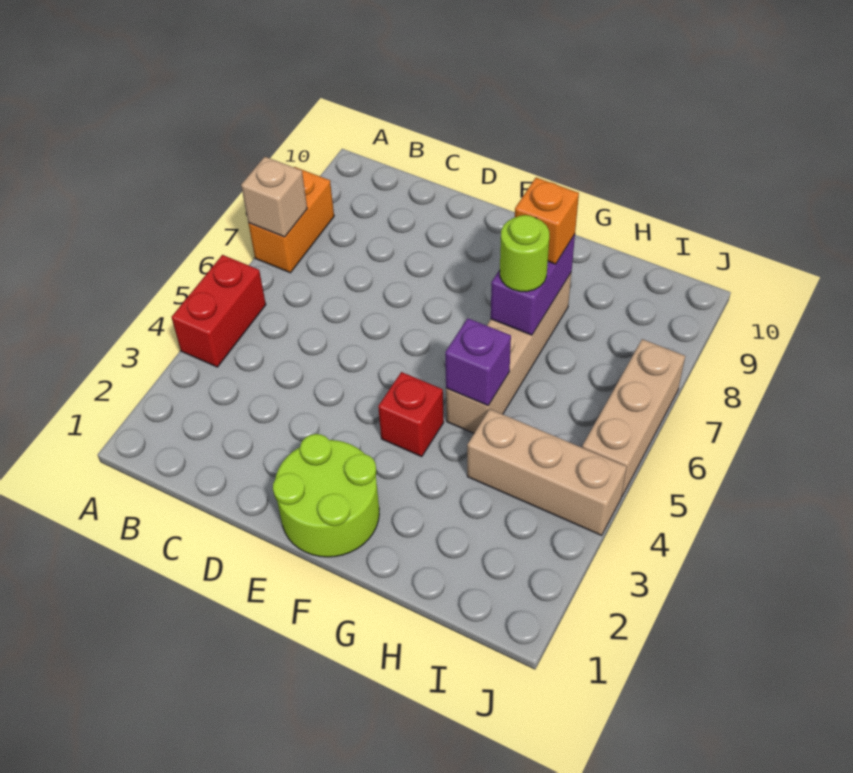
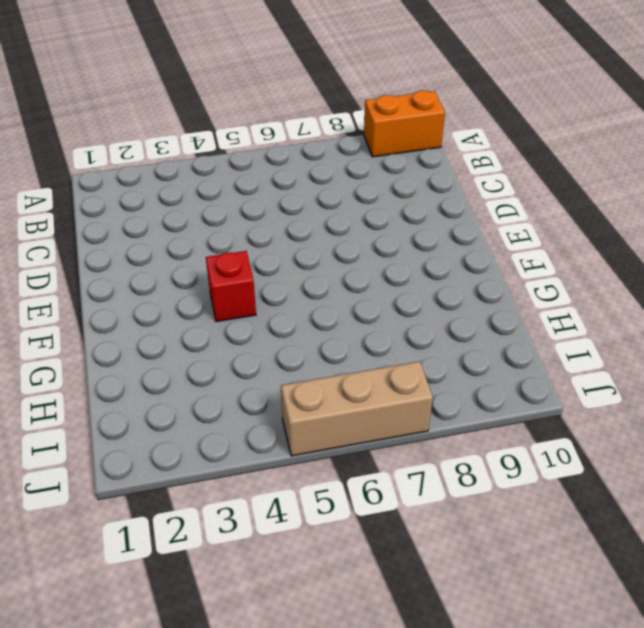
orange brick A9:A10 level 1 -> orange brick A7:A8 level 1
none -> red brick A4:A5 level 1
none -> lime round brick E1:F2 level 1
none -> tan brick G5:G8 level 1

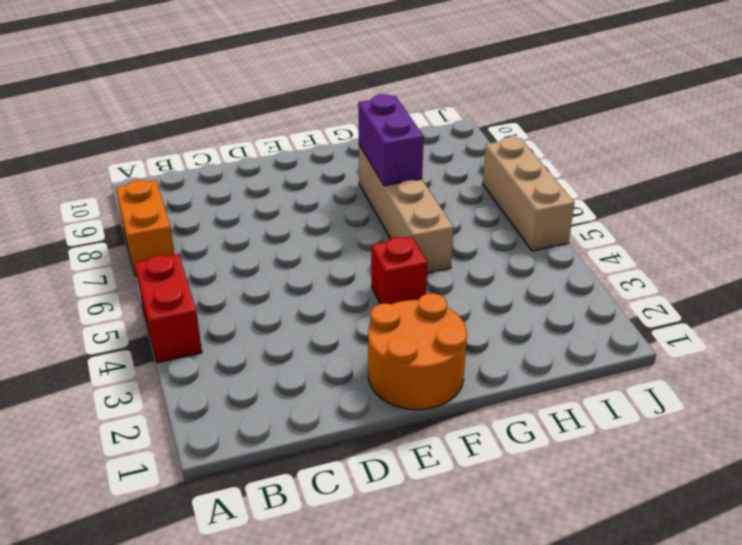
orange round brick E1:F2 level 1 -> lime round brick E1:F2 level 1
none -> tan brick H4:J4 level 1
none -> tan brick A7 level 2
none -> purple brick G5 level 2

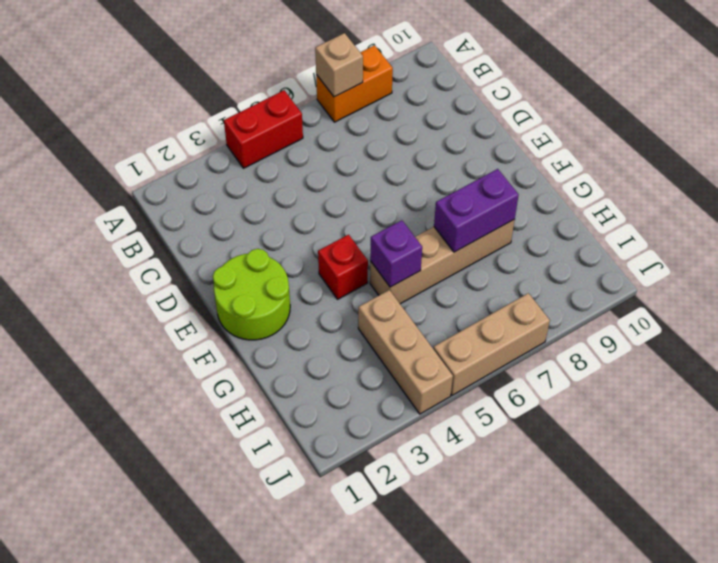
none -> lime round brick G7 level 3
none -> orange brick G8 level 3

